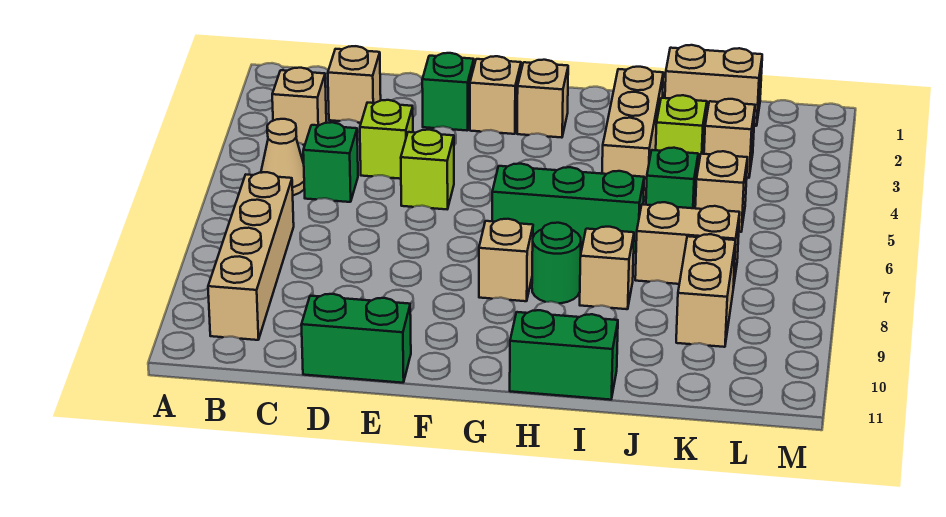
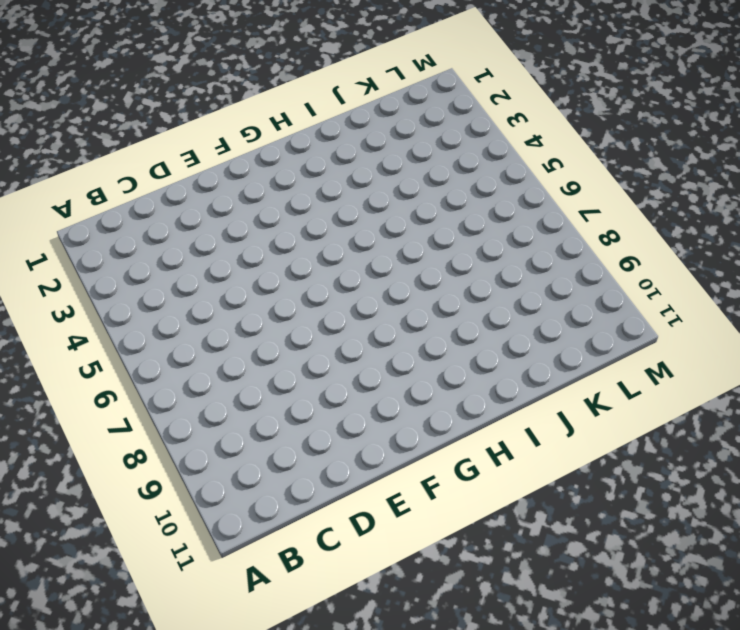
none -> tan brick B3 level 1
none -> tan cone B5 level 1
none -> tan brick B7:B10 level 1

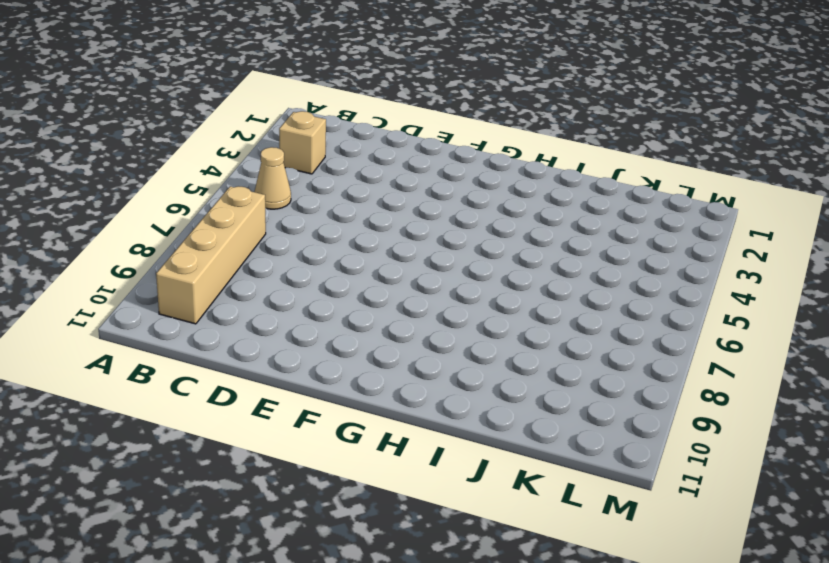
none -> tan brick C2 level 1
none -> green brick C5 level 1
none -> lime brick D4 level 1

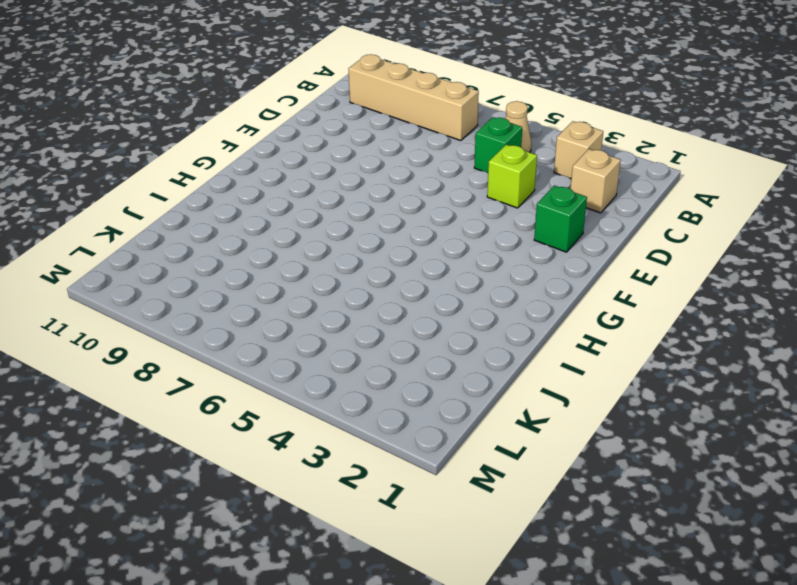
none -> green brick D11:E11 level 1
none -> lime brick E5 level 1
none -> tan brick F2 level 1

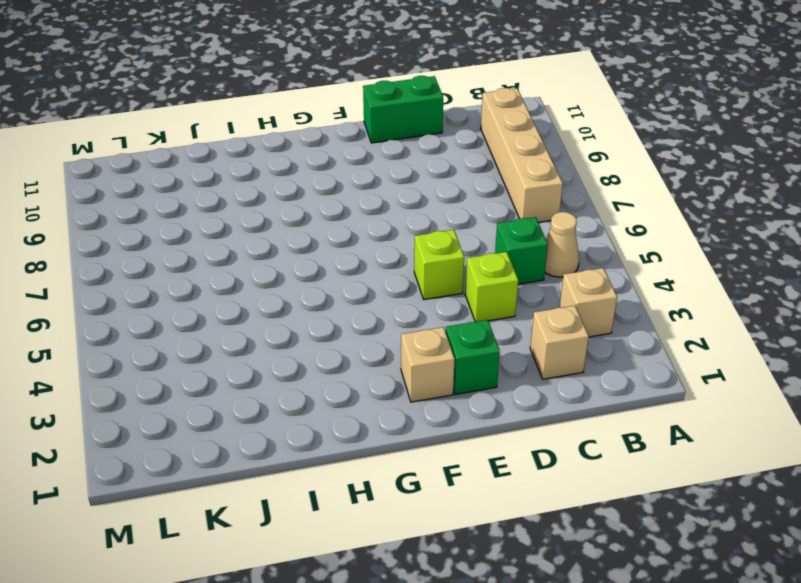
none -> tan brick G2 level 1
none -> green brick G6:I6 level 1
none -> tan brick G8 level 1

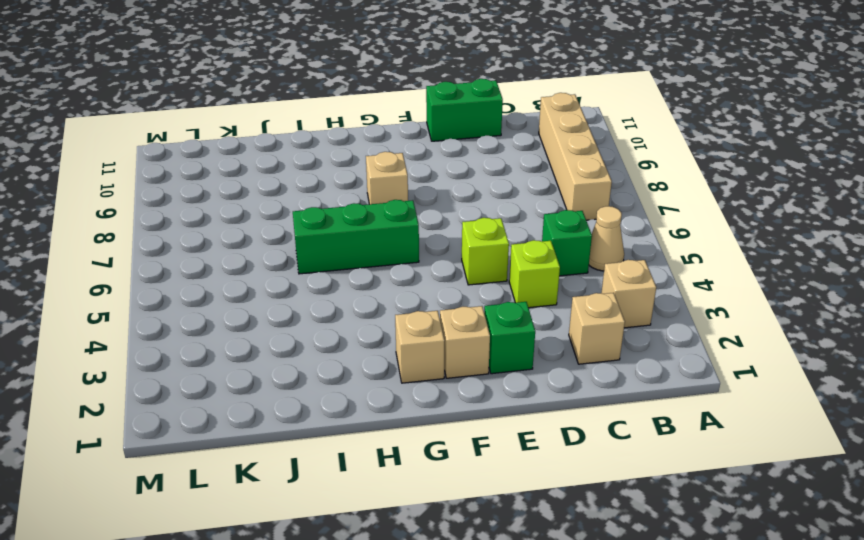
none -> green round brick H8 level 1
none -> green brick H11:I11 level 1
none -> tan brick I2:I4 level 1

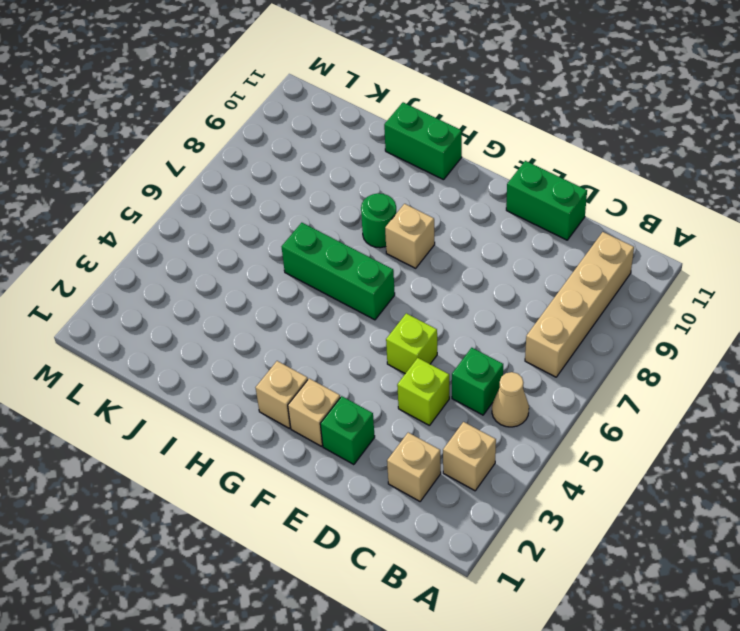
none -> tan brick I2:I4 level 1
none -> tan brick I8 level 1
none -> tan brick J1:K1 level 1

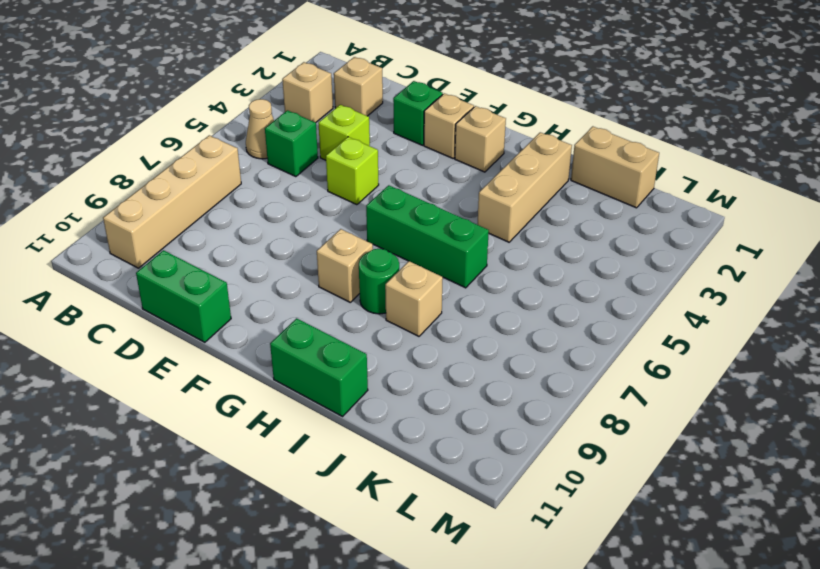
none -> lime brick J3 level 1
none -> green brick J5 level 1
none -> tan brick J7:K7 level 1

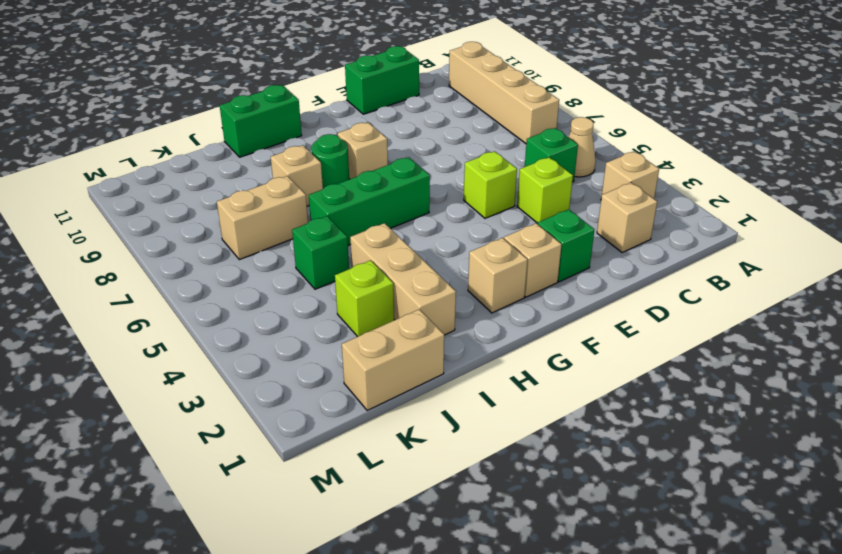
none -> tan brick K3 level 1
none -> tan brick K5 level 1
none -> tan brick K8:K9 level 1

